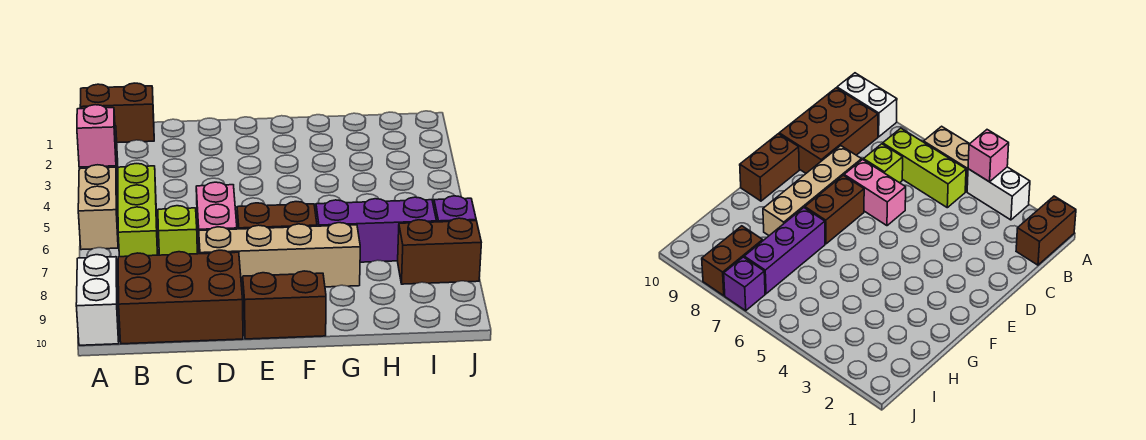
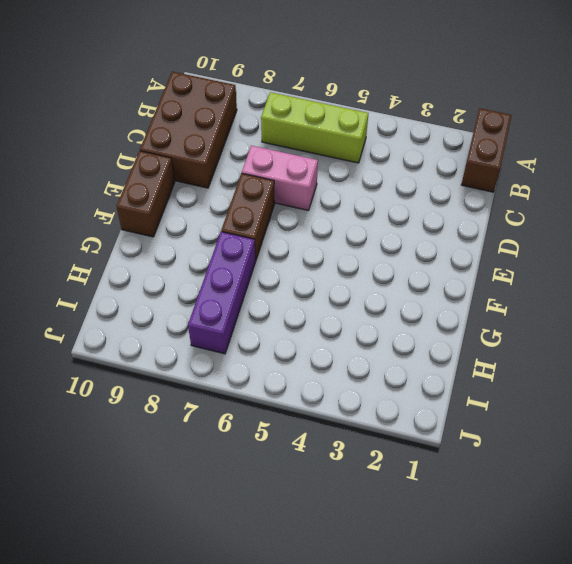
none -> white brick A3:A4 level 1
none -> tan brick A5:A6 level 1
none -> white brick A9:A10 level 1

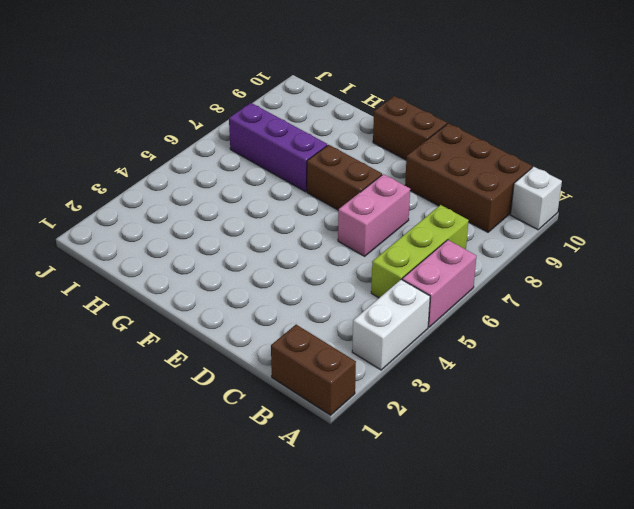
pink brick A5:A6 level 1 -> tan brick A5:A6 level 1
white brick A10 level 1 -> white brick A9:A10 level 1
none -> lime brick C7 level 1
none -> tan brick D8:G8 level 1
none -> brown brick I8:J8 level 1

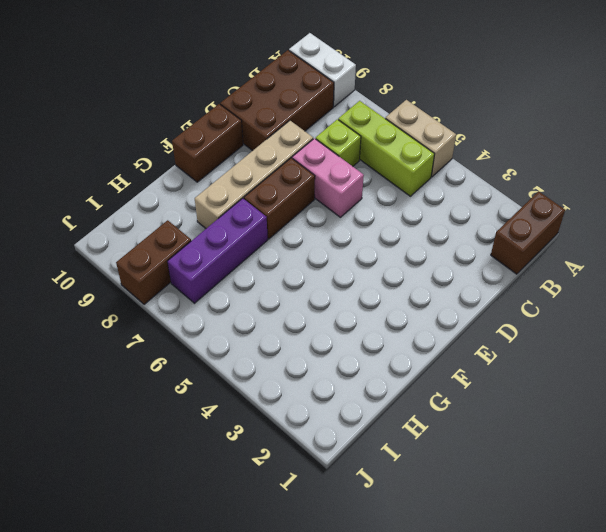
none -> white brick A3:A4 level 1
none -> purple brick J7 level 1
none -> pink brick A4 level 2

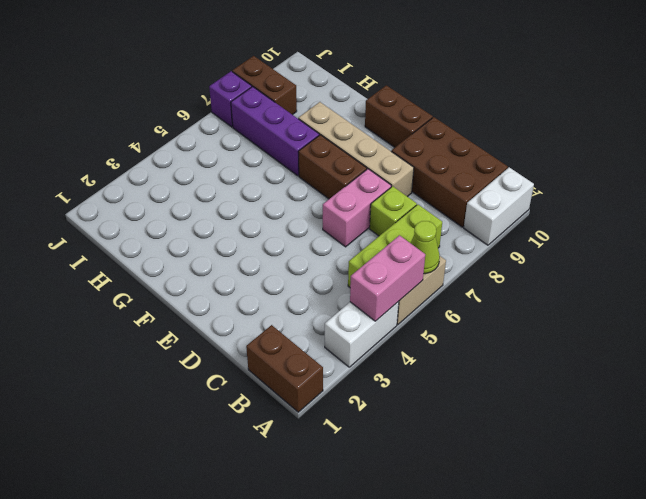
pink brick A4:A5 level 2 -> pink brick A4 level 2
lime cone A6 level 2 -> none

